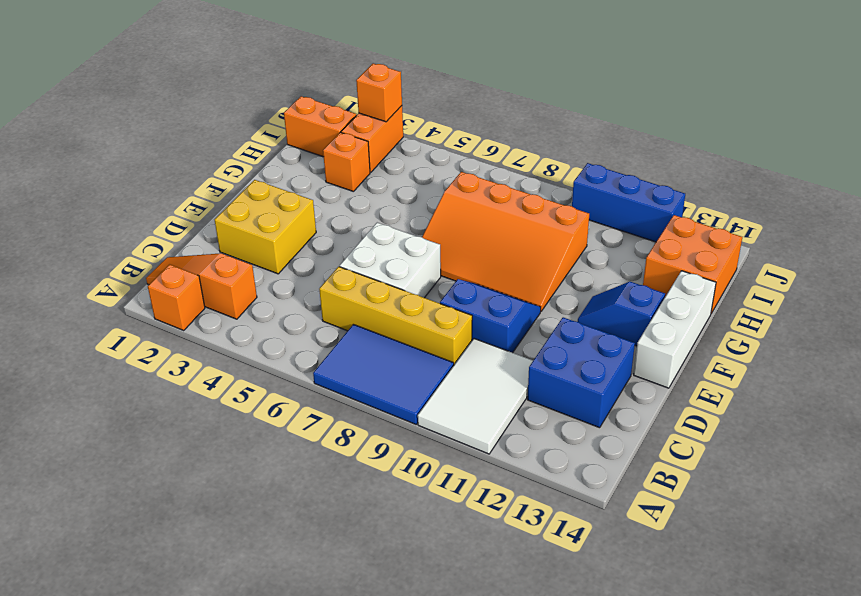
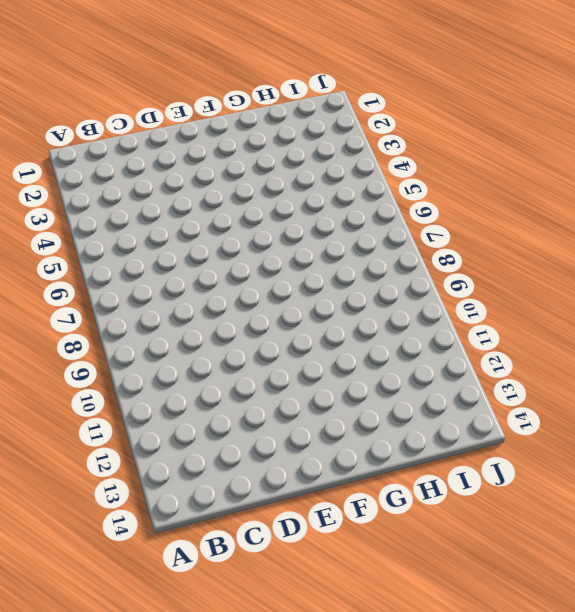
none -> orange brick A2 level 1
none -> blue tile A7:B9 level 1
none -> white tile A10:C11 level 1

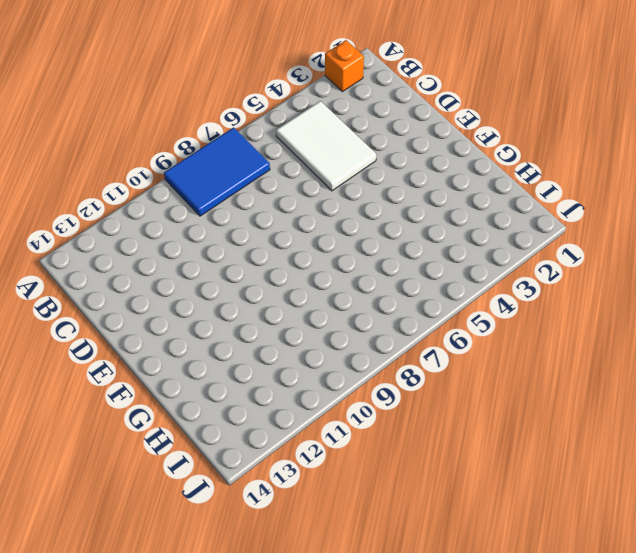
white tile B4:D5 level 1 -> white tile A10:C11 level 1
none -> orange slope B1:B3 level 1 top 3
none -> yellow brick C6:C9 level 1
none -> blue brick C12:D13 level 1

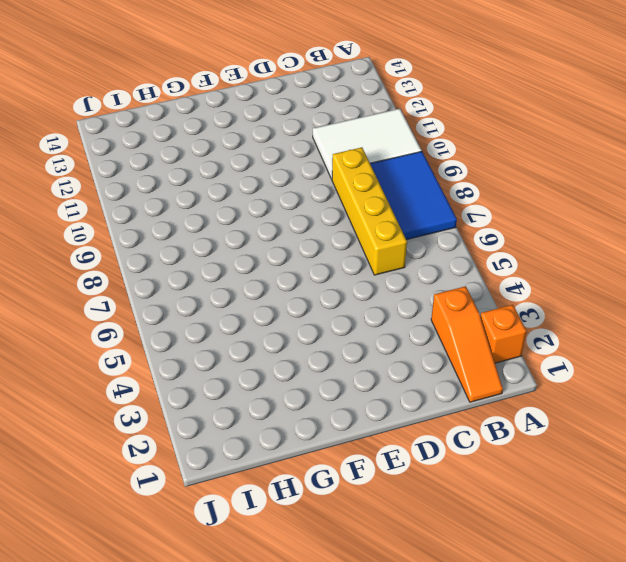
none -> blue brick C12:D13 level 1
none -> yellow brick D2:E3 level 1
none -> white brick D6:E7 level 1

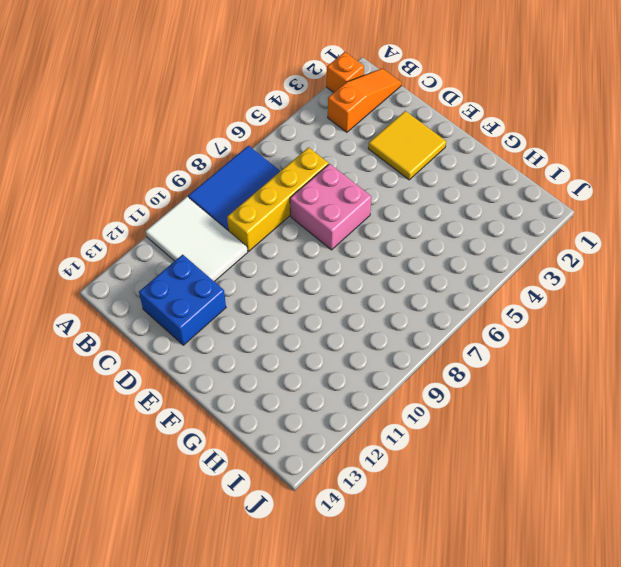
yellow tile D2:E3 level 1 -> yellow brick D2:E3 level 1
pink brick D6:E7 level 1 -> white brick D6:E7 level 1
none -> blue slope D9:E10 level 1 top D
none -> white brick E14:G14 level 1
none -> orange slope F7:H10 level 1 top H

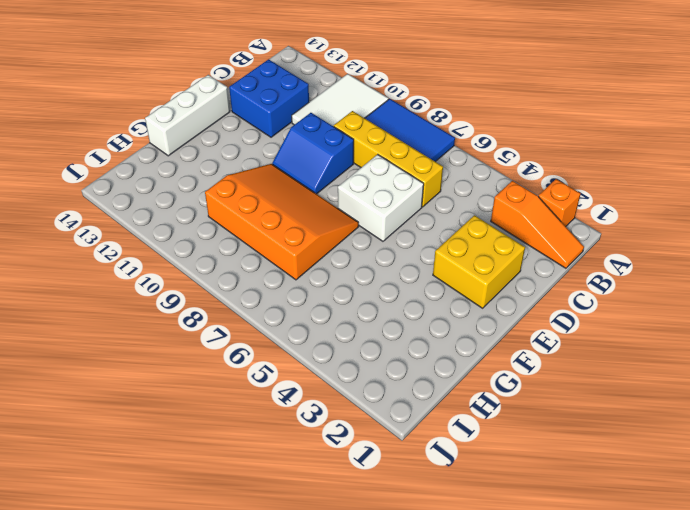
none -> blue slope F12:F13 level 1 top 13
none -> orange brick H3 level 1
none -> orange brick H13:I14 level 1

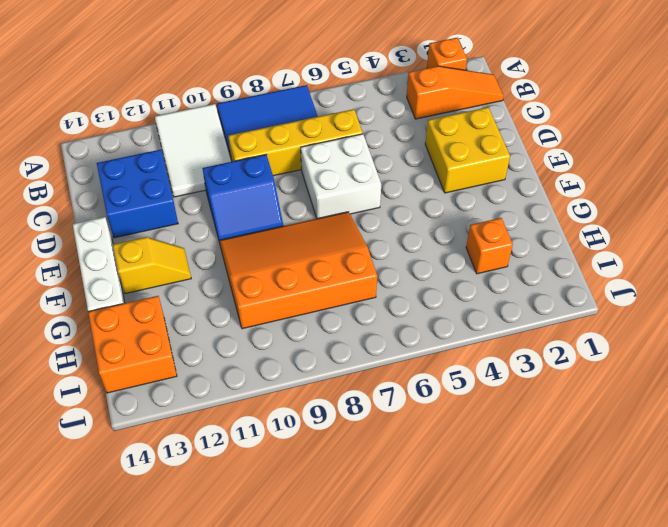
yellow slope F12:F13 level 1 top 13 -> blue slope F12:F13 level 1 top 13
none -> orange brick I1:I2 level 1
none -> orange brick I3:J3 level 1
none -> blue brick J10:J12 level 1

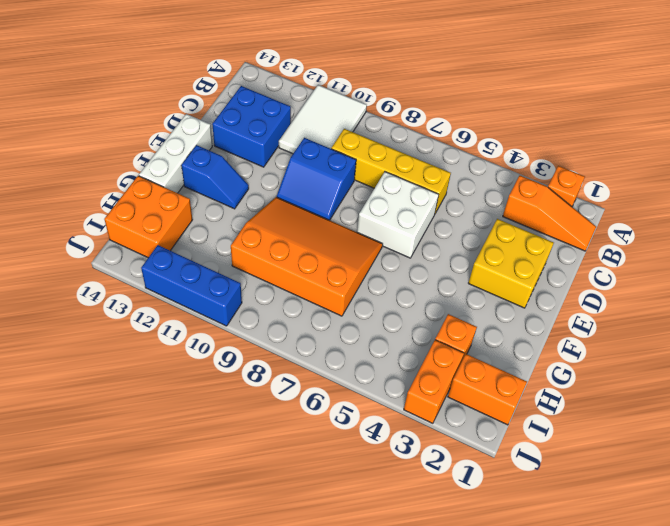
none -> blue tile A7:B9 level 1
none -> orange brick J3 level 2

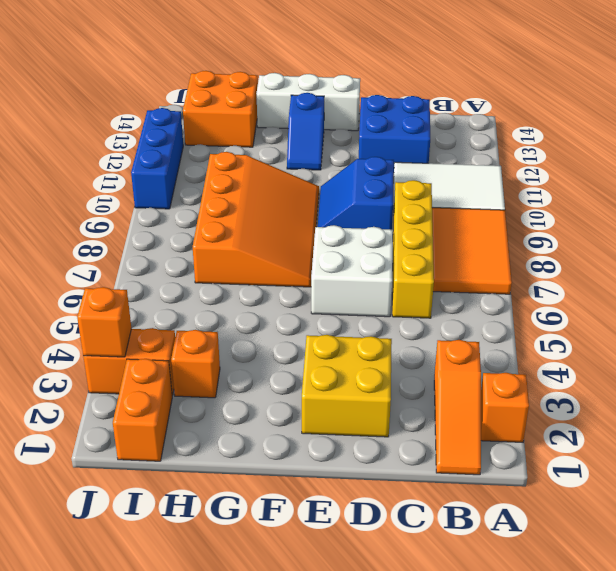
orange tile A7:B9 level 1 -> blue tile A7:B9 level 1

